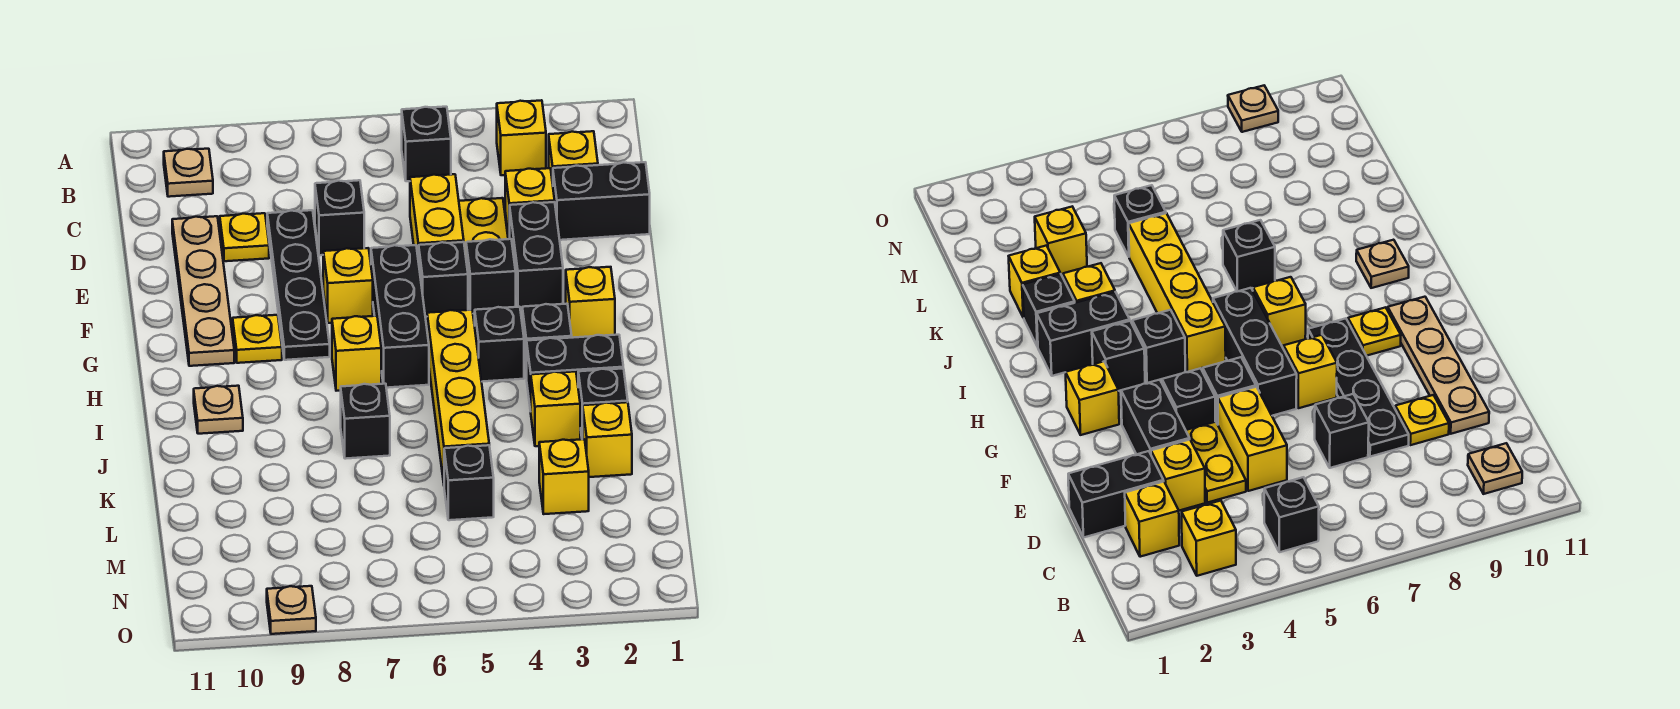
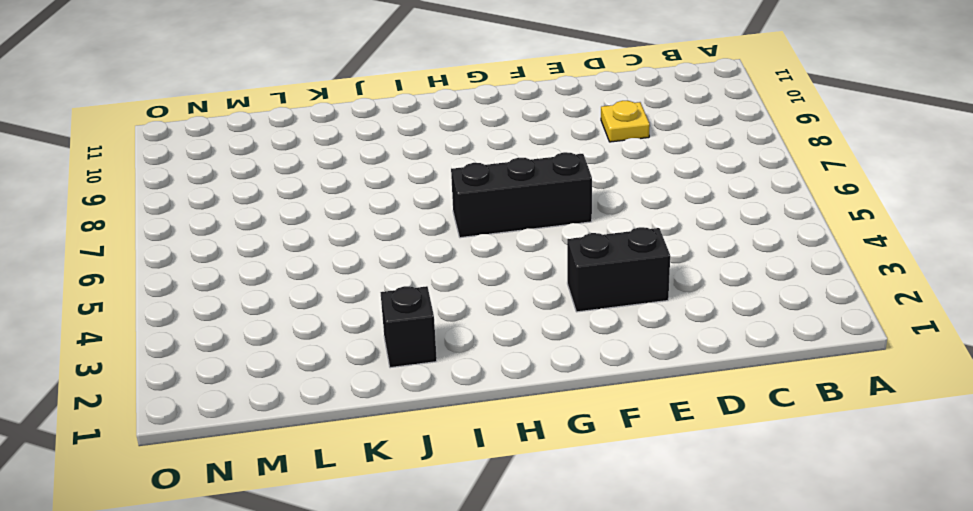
none -> yellow brick B3 level 1
none -> black brick B5 level 1
none -> tan plate B10 level 1
none -> yellow brick C2 level 1

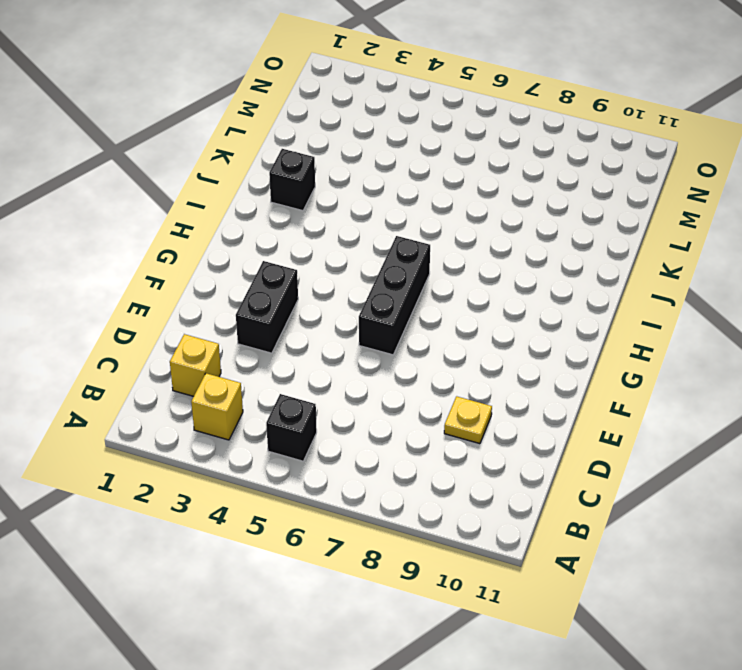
none -> tan plate B10 level 1
none -> black brick D1:D2 level 1
none -> yellow brick D3 level 1
none -> yellow plate D4:E4 level 1

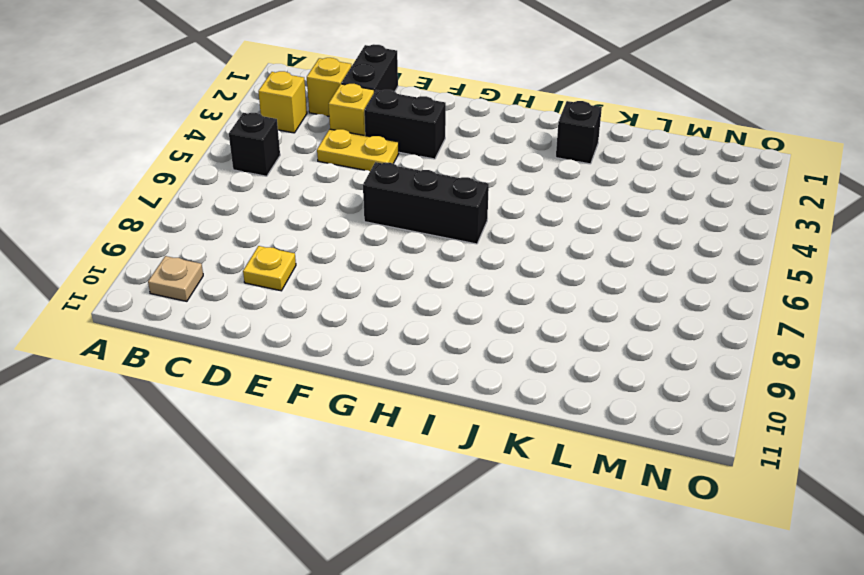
none -> yellow brick D5:E5 level 1
none -> black brick D7 level 1
none -> black plate D8:G8 level 1
none -> tan plate D10:G10 level 1

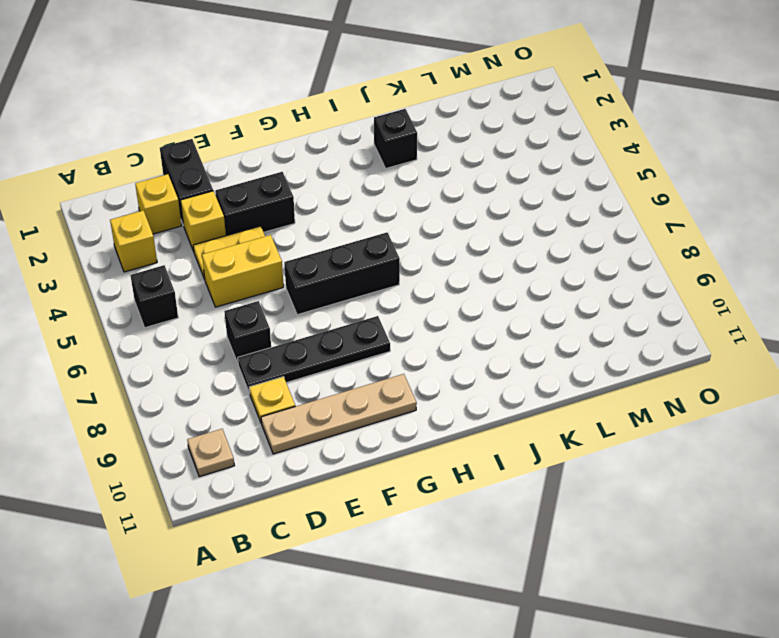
none -> black brick F4 level 1
none -> black brick F5 level 1
none -> yellow brick F7 level 1
none -> yellow brick G2 level 1

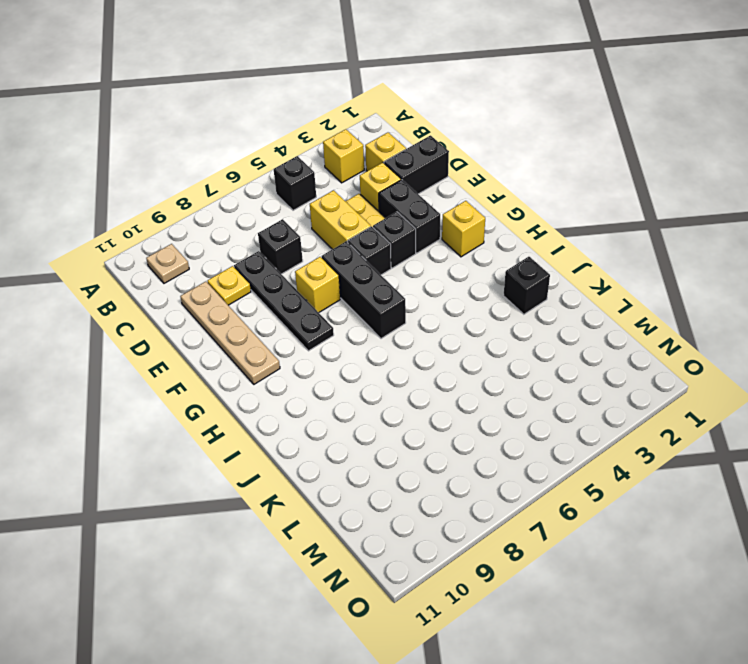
none -> yellow plate G9 level 1
none -> black brick H3 level 1
none -> black brick H4 level 1
none -> yellow brick H5:K5 level 1

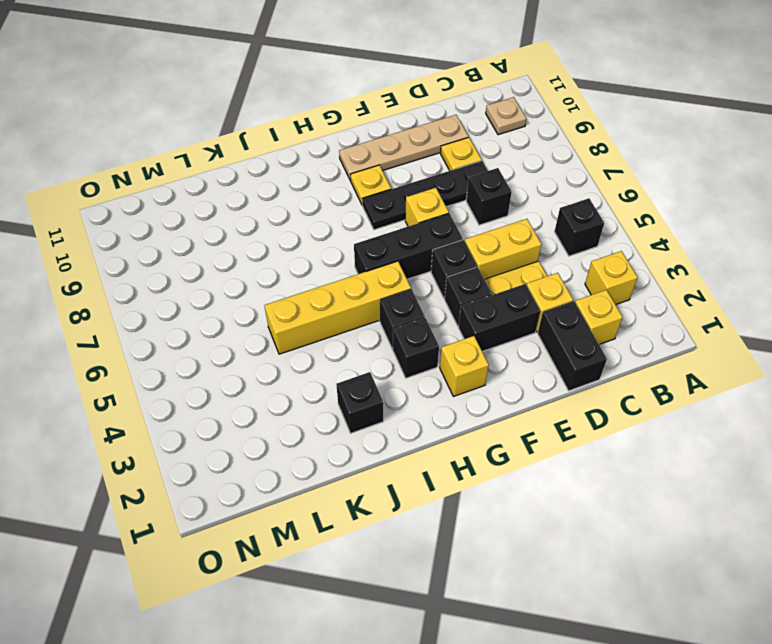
none -> yellow brick H7 level 1
none -> black brick I2:I3 level 1
none -> tan plate I10 level 1
none -> yellow brick J3 level 1

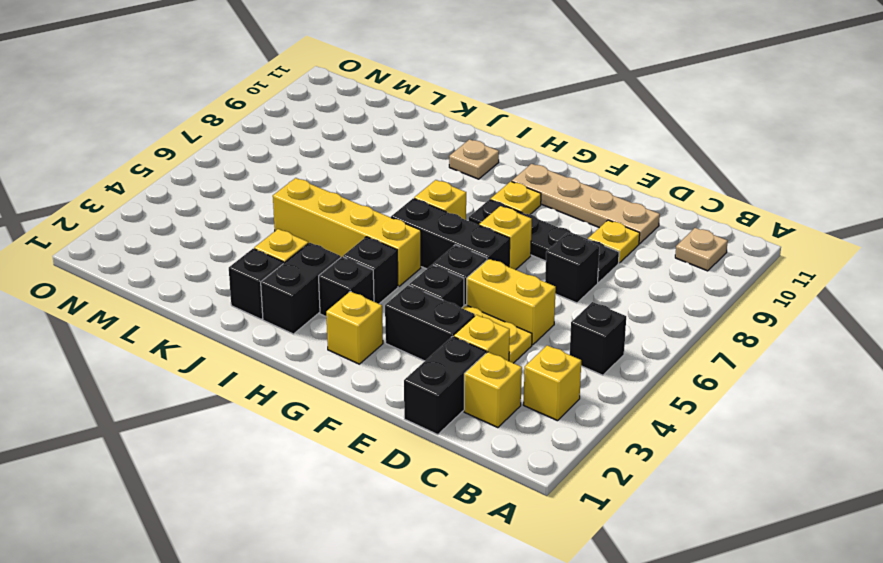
none -> black brick J7 level 1
none -> yellow brick K2 level 1
none -> yellow brick L3 level 1
none -> black brick L5 level 1

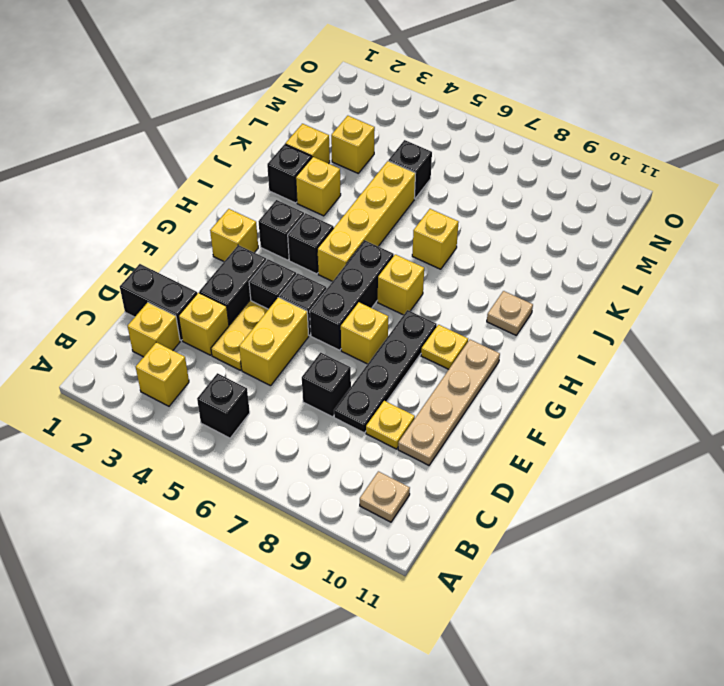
yellow brick J7 level 1 -> black brick J7 level 1
none -> black brick I2:I3 level 1
none -> tan plate O9 level 1

